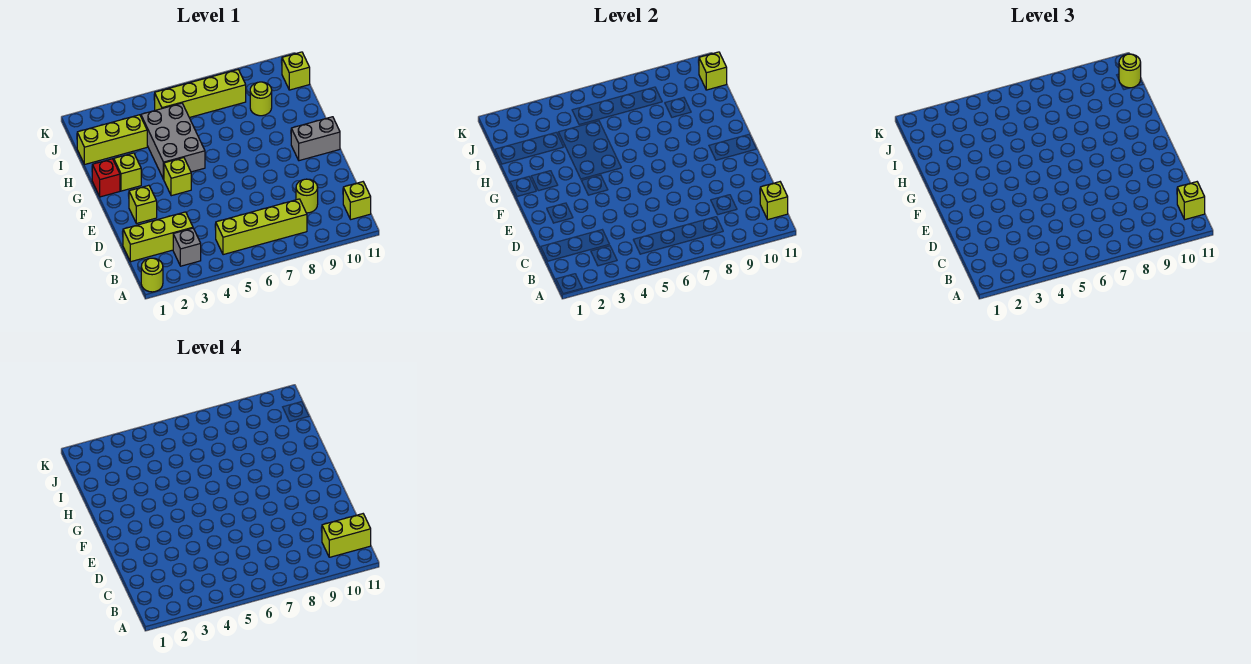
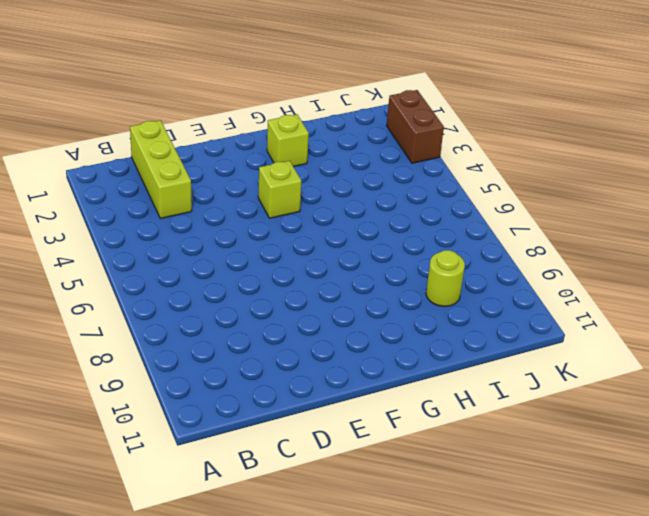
brown brick K2:K3 level 1 -> none
none -> lime round brick A1 level 1
none -> grey brick B3 level 1
none -> lime brick B5:B8 level 1

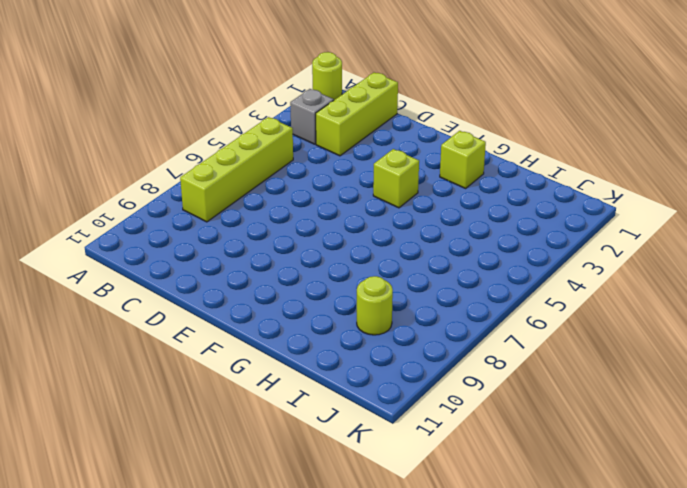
none -> lime brick B11 level 1
none -> lime round brick C9 level 1
none -> lime brick E2 level 1

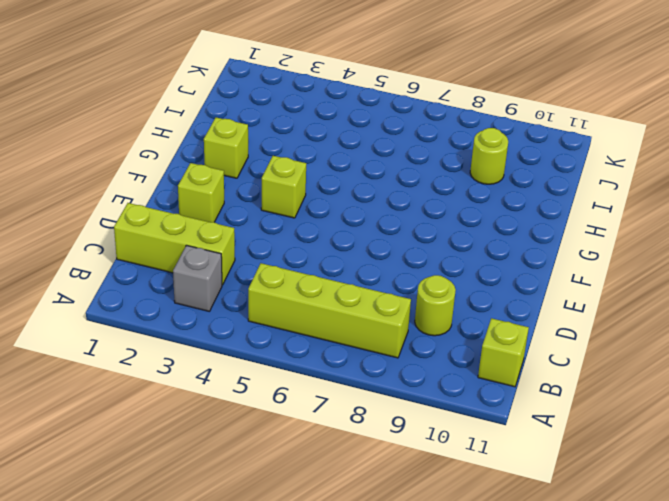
none -> lime round brick A1 level 1
none -> grey brick F10:F11 level 1
none -> red brick G1 level 1

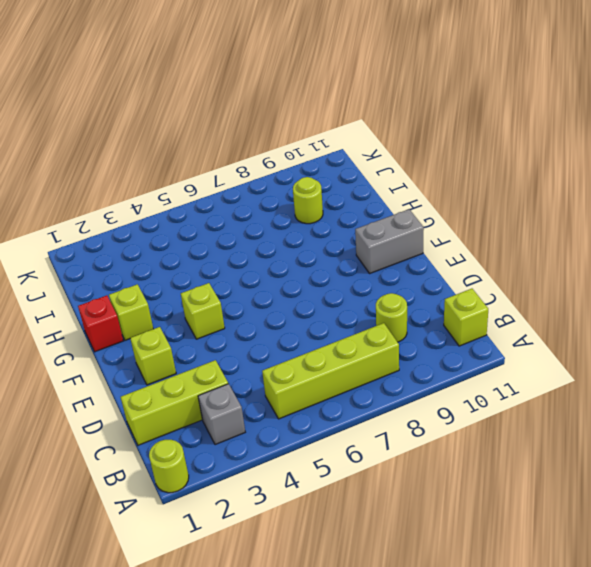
none -> grey brick G4:I5 level 1
none -> lime brick I1:I3 level 1
none -> lime brick J5:J8 level 1

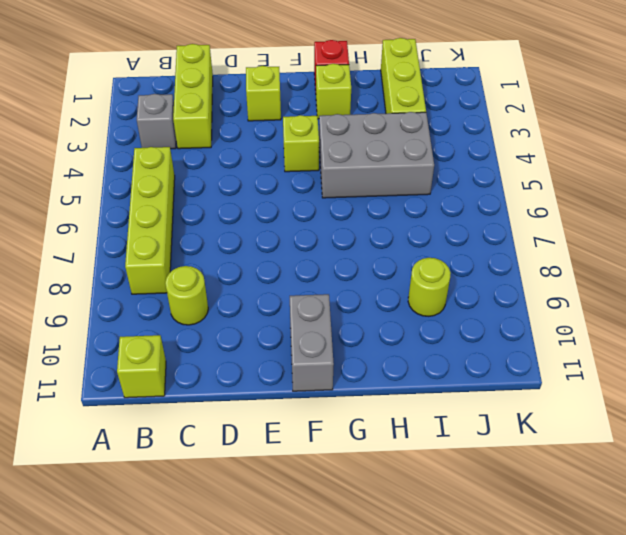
none -> lime round brick A1 level 1
none -> lime brick J5:J8 level 1
none -> lime brick J11 level 1

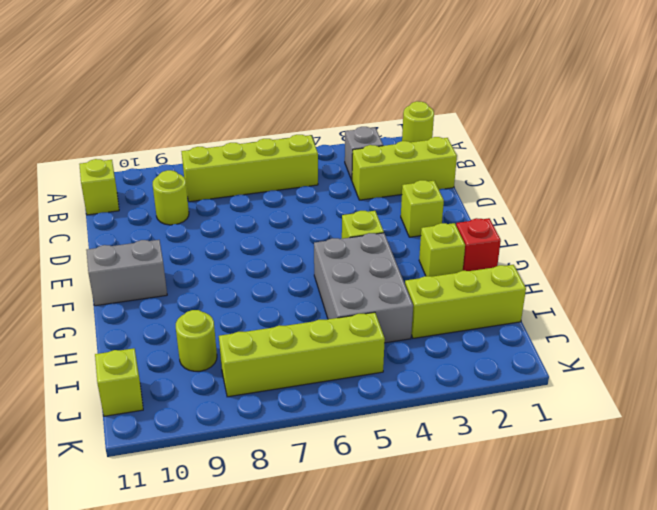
none -> lime brick B11 level 2
none -> lime brick J11 level 2
none -> lime brick B11 level 3

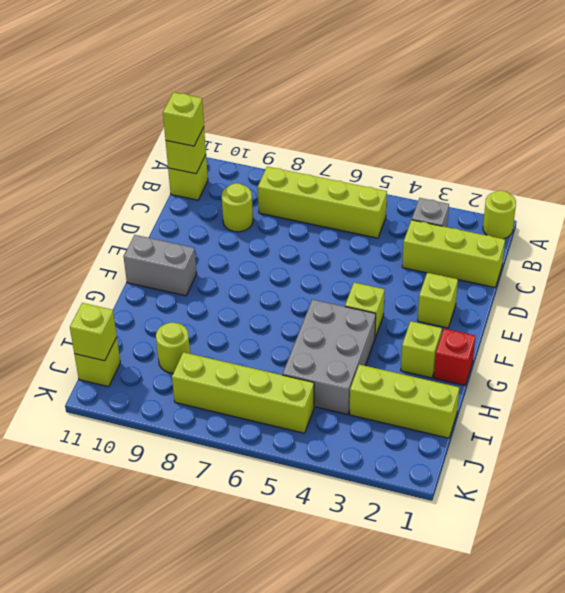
none -> lime round brick J11 level 3
none -> lime brick B10:B11 level 4

